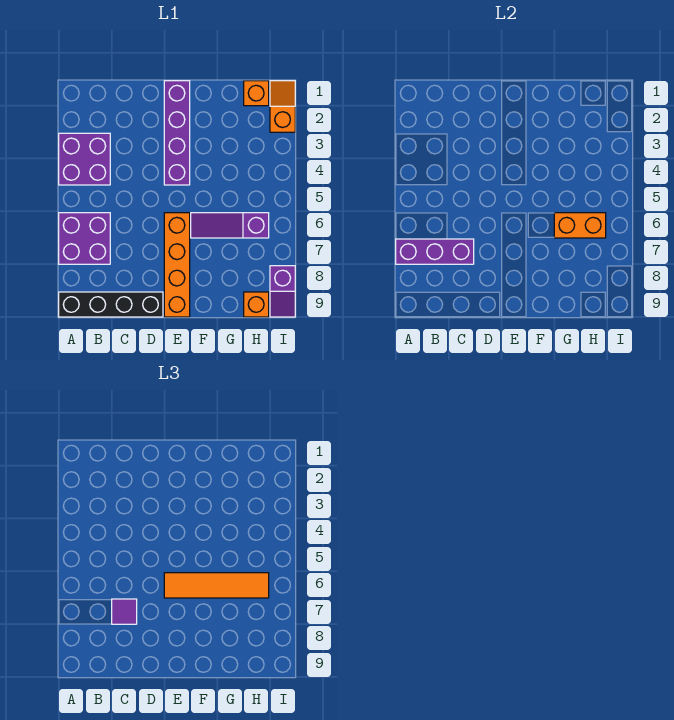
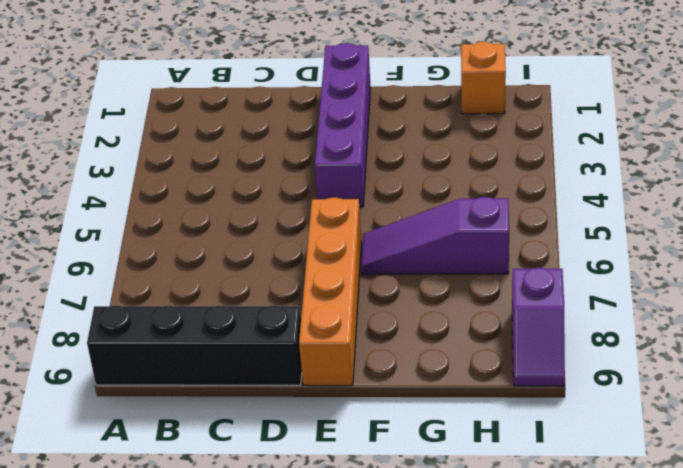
none -> purple brick A3:B4 level 1
none -> purple brick A6:B7 level 1
none -> orange brick H9 level 1

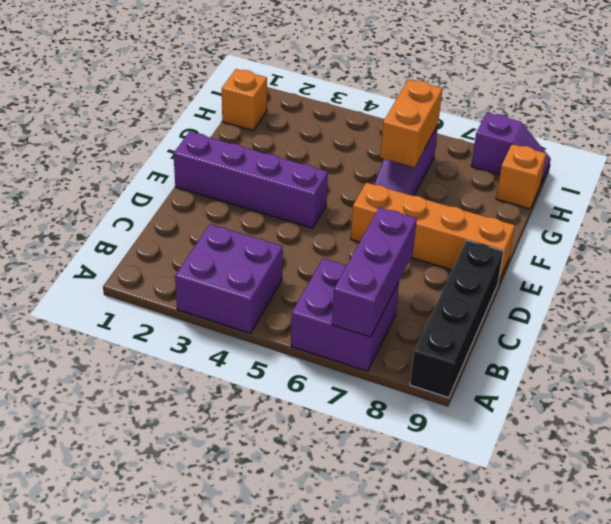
none -> orange slope I1:I2 level 1 top 2
none -> purple tile C7 level 3
none -> orange tile E6:H6 level 3

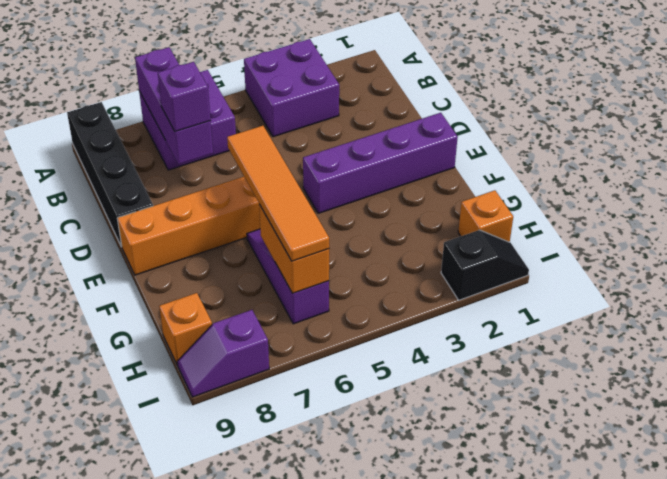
purple brick C7 level 3 -> purple tile C7 level 3
black slope I1:I2 level 1 top 2 -> orange slope I1:I2 level 1 top 2

